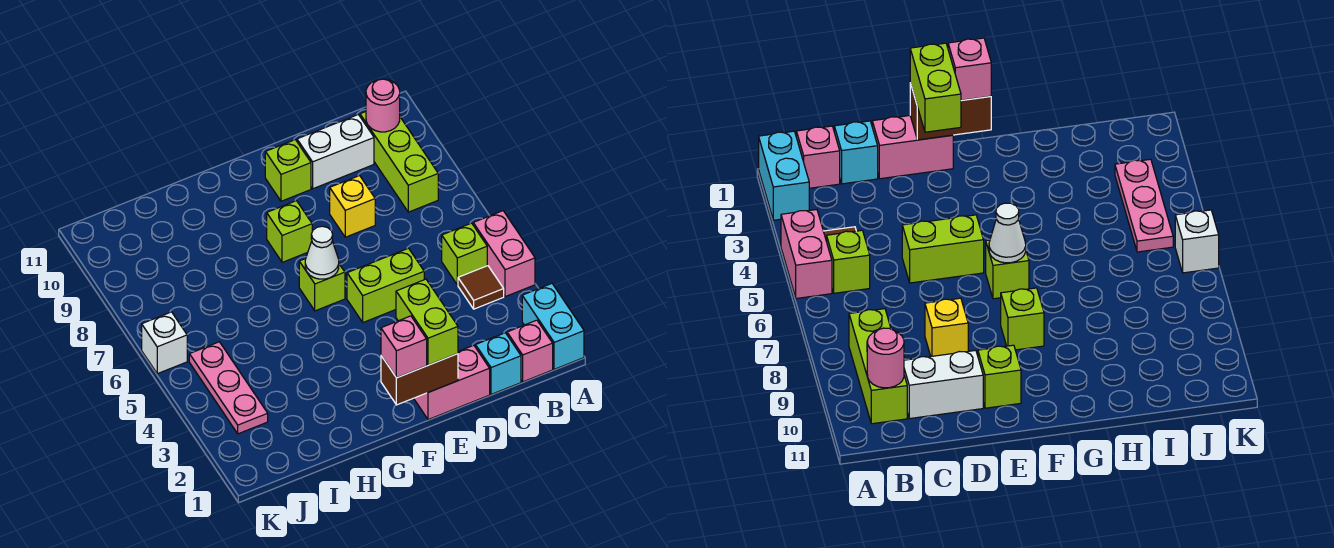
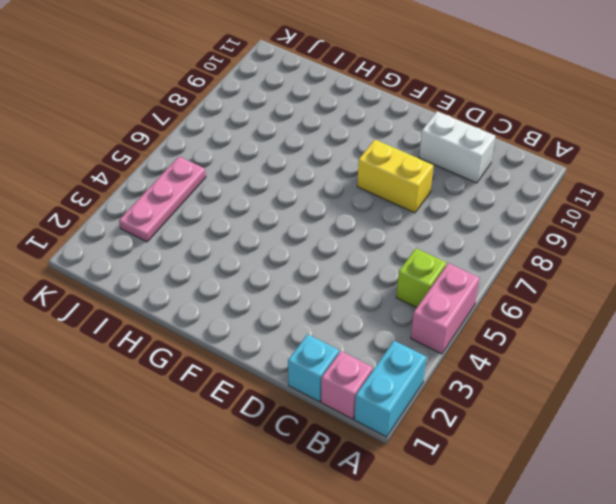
yellow brick D8:E8 level 1 -> yellow brick D8 level 1
none -> brown tile B4 level 1
none -> lime brick B8:B10 level 1
none -> pink brick D1:E1 level 1

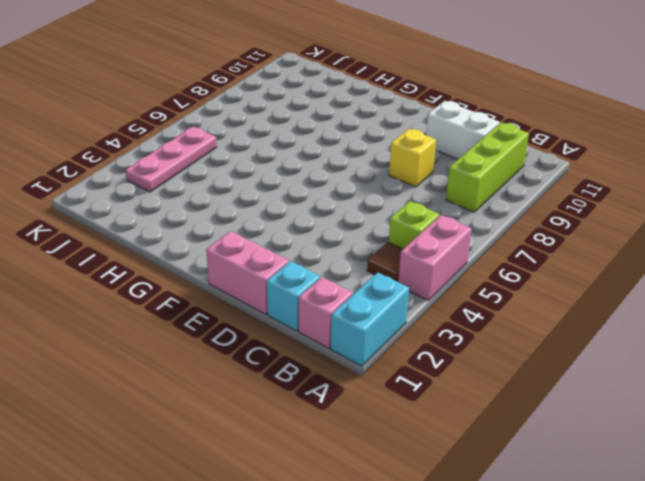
none -> lime brick D5:E5 level 1
none -> lime brick E10 level 1
none -> lime brick F6 level 1

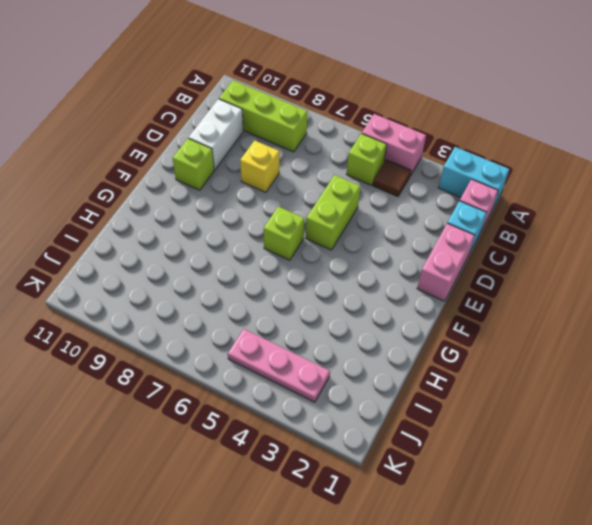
none -> lime brick F8 level 1
none -> white brick K6 level 1
none -> pink round brick B10 level 2

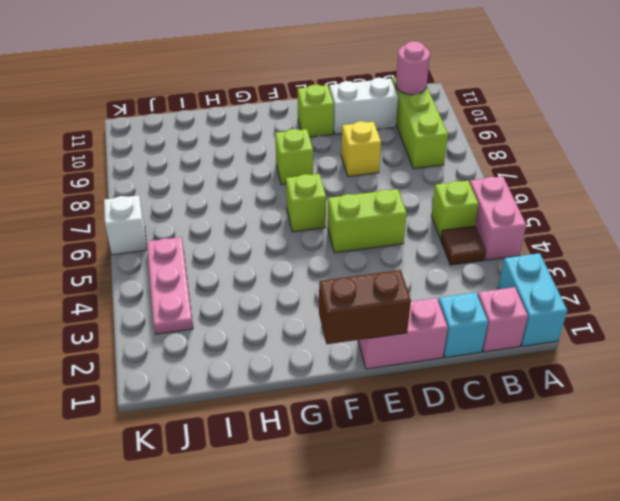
none -> white cone F6 level 2
none -> lime brick E1:E2 level 3
none -> pink brick F1 level 3

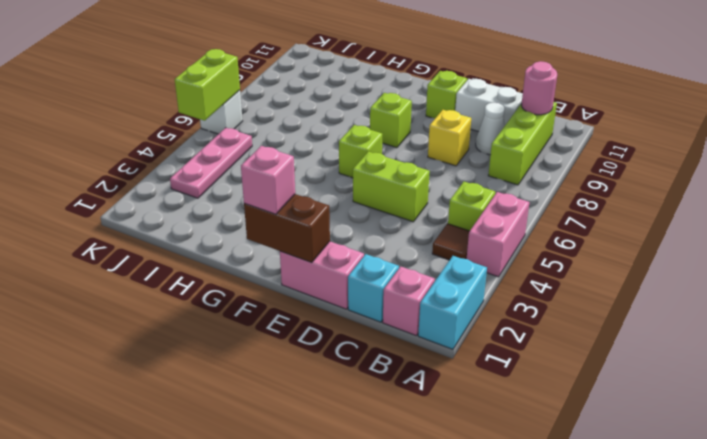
white cone C9 level 1 -> white cone F6 level 2
lime brick K5:K6 level 2 -> lime brick E1:E2 level 3

